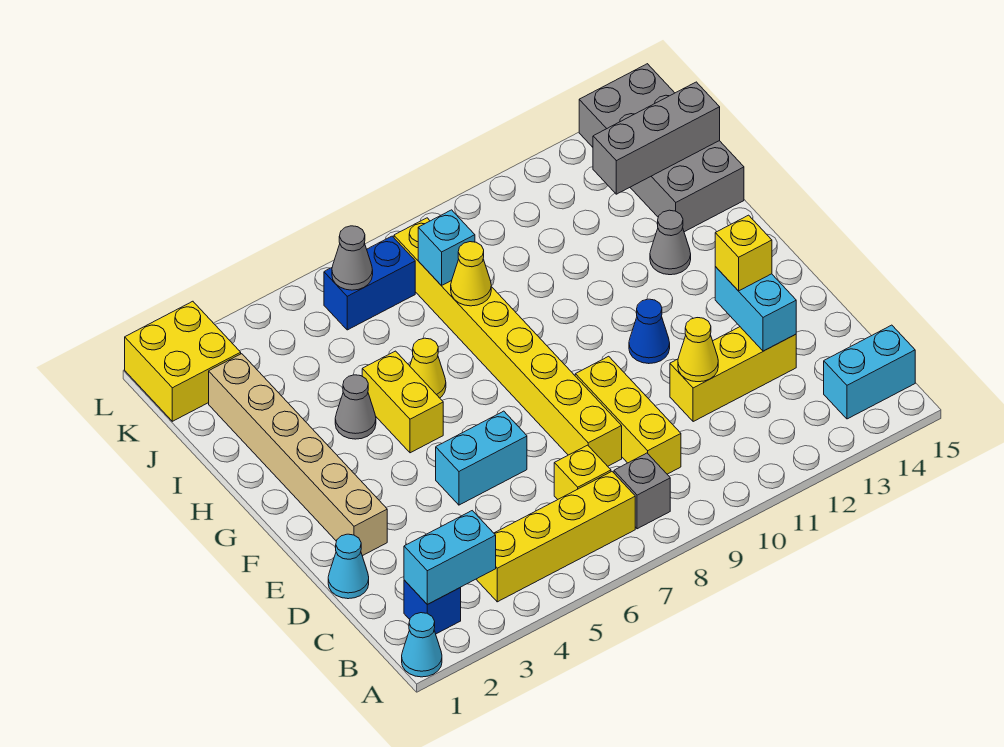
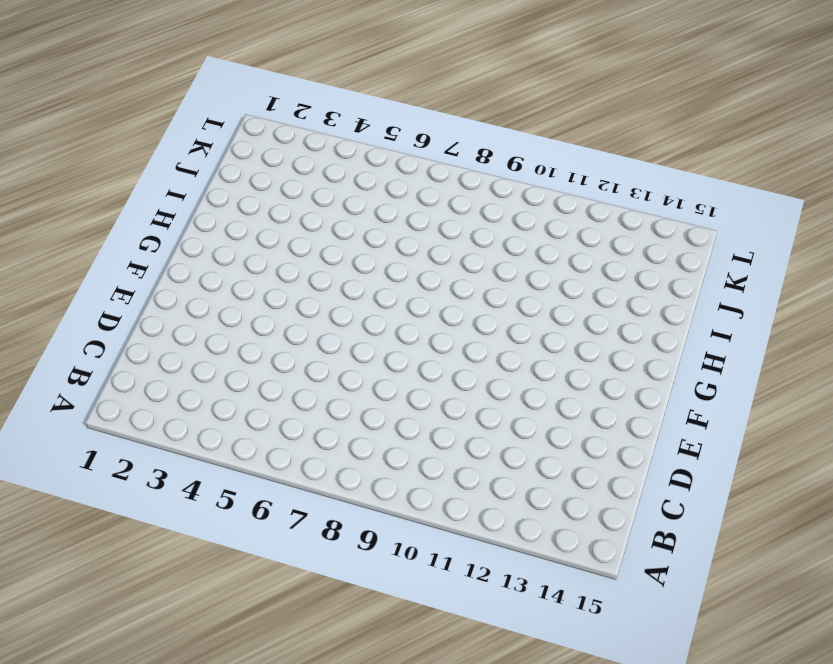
none -> cyan cone A1 level 1
none -> blue brick B2 level 1
none -> yellow brick B4:B7 level 1

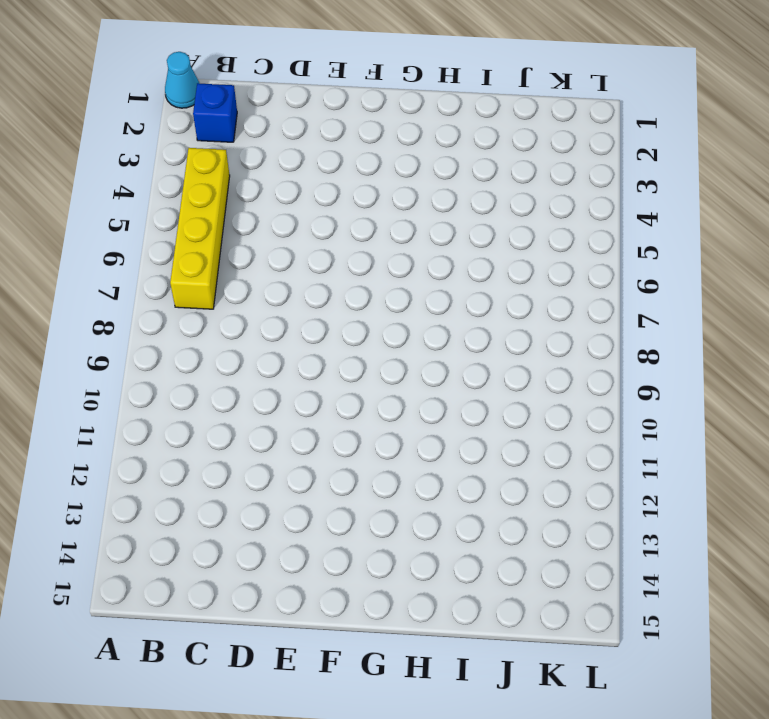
none -> grey brick B8 level 1
none -> cyan brick B14:B15 level 1
none -> yellow brick C7 level 1

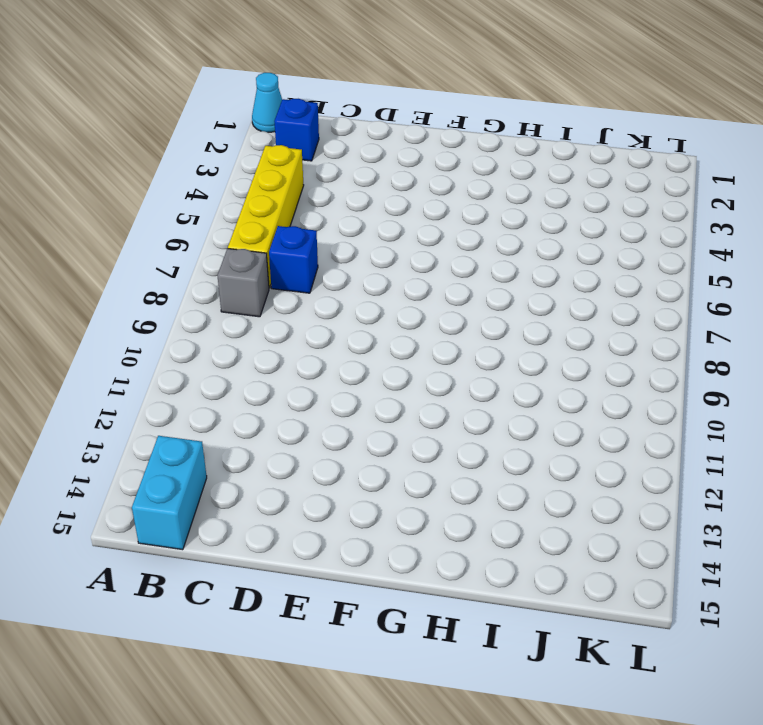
blue brick C7 level 1 -> yellow brick C7 level 1
none -> yellow brick C9:E9 level 1
none -> cyan cone D1 level 1
none -> yellow brick D8:K8 level 1

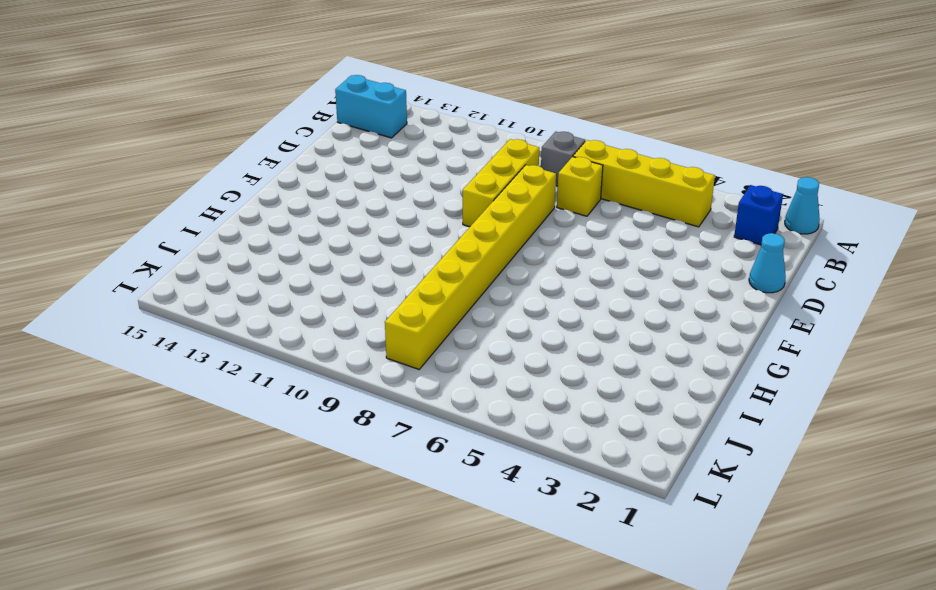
none -> yellow brick D11:D13 level 1
none -> tan brick E2:J2 level 1
none -> cyan brick E5:E6 level 1

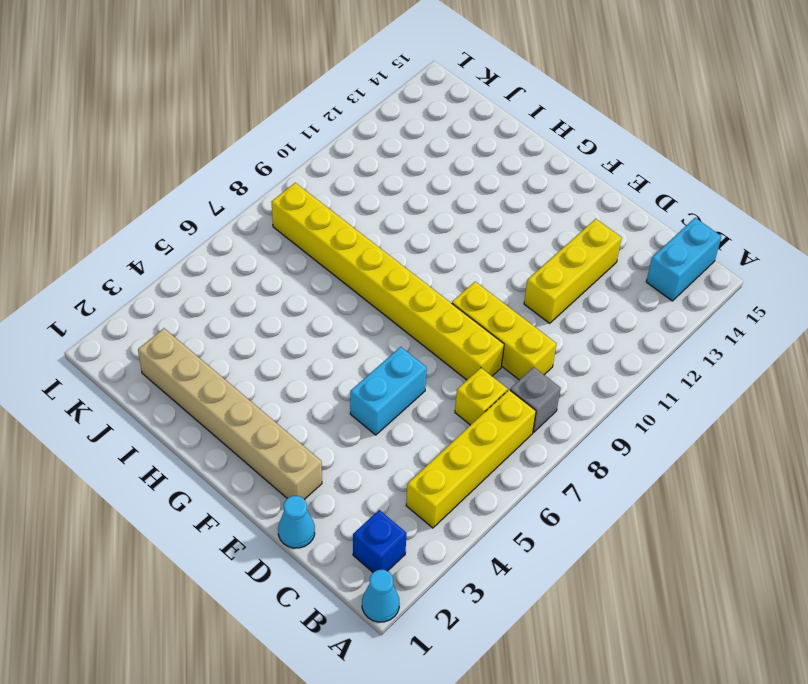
none -> blue cone F11 level 1
none -> yellow brick G5:H5 level 1
none -> grey cone H4 level 1

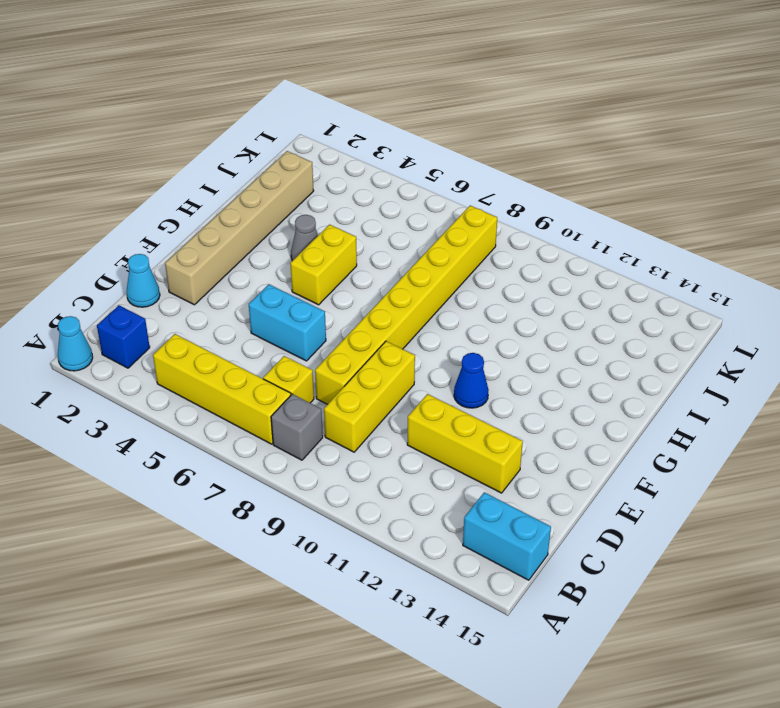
none -> yellow cone H6 level 1
none -> grey cone H13 level 1
none -> grey brick I14:L15 level 1

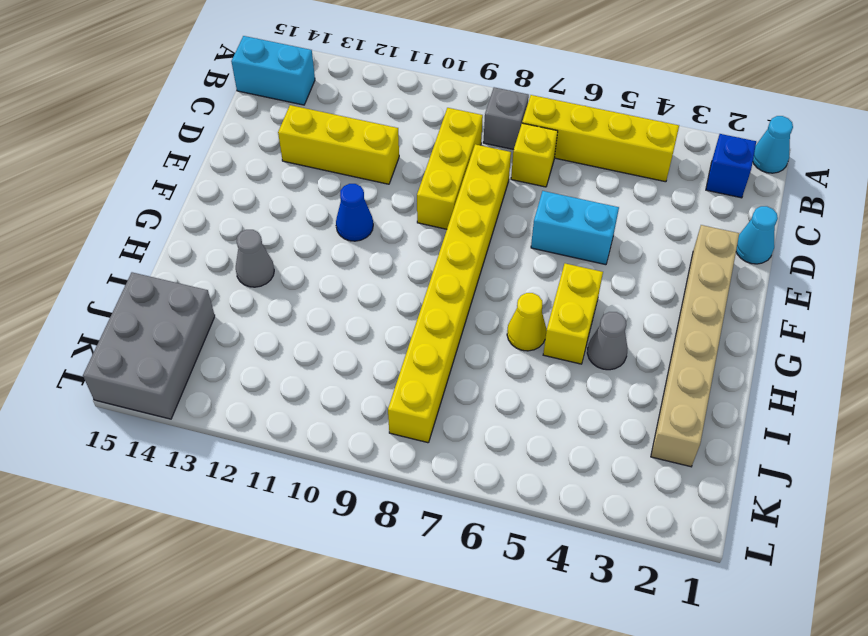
grey brick J14:L15 level 1 -> grey brick I14:L15 level 1
none -> yellow brick K1:L2 level 1
none -> blue brick K6:K7 level 1
none -> cyan brick B2:B3 level 2

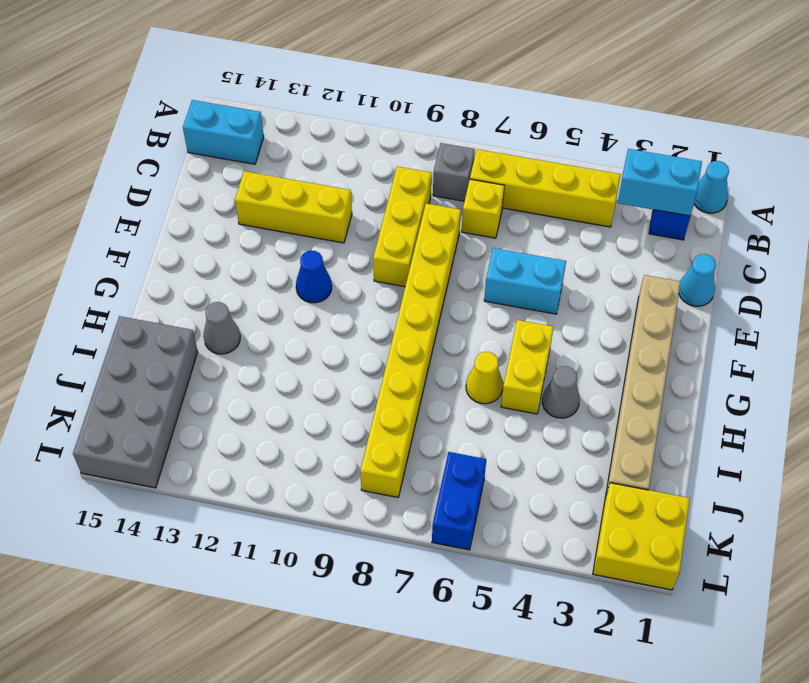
blue brick K6:L6 level 1 -> blue brick K6:K7 level 1
none -> yellow cone D11 level 2
none -> cyan brick D13:E13 level 2
none -> yellow cone I8 level 2

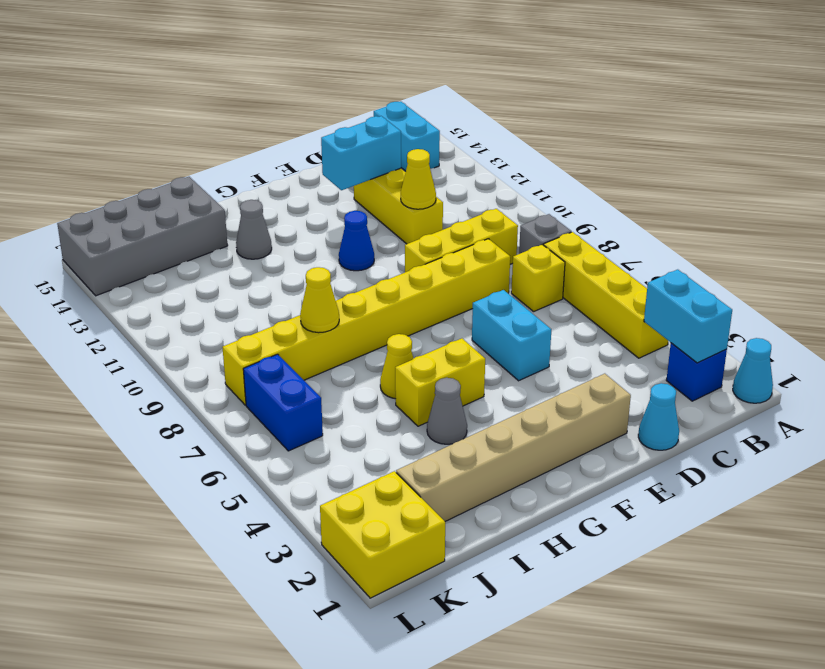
none -> cyan brick J8 level 2
none -> grey brick J13:J15 level 2
none -> grey cone K6 level 2

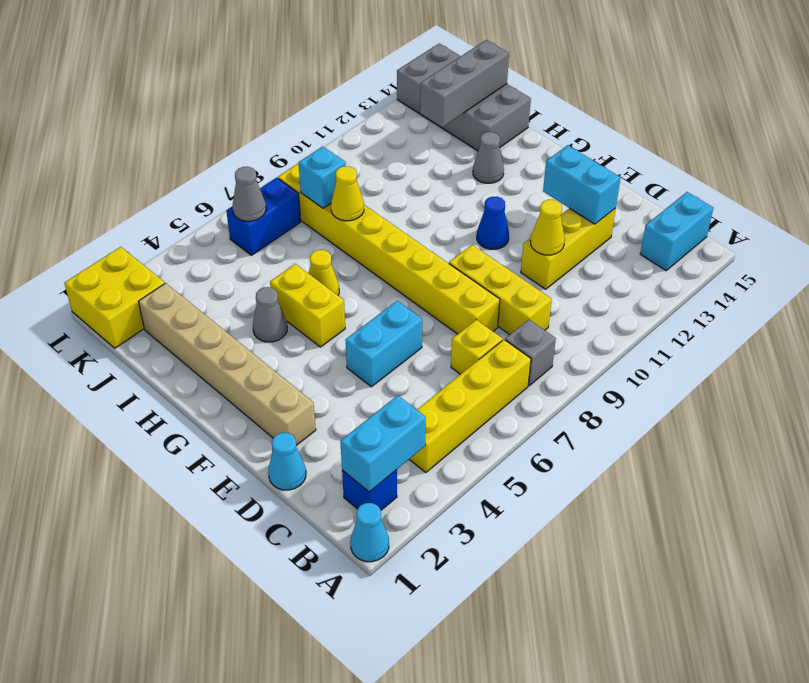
none -> yellow brick E13 level 3

